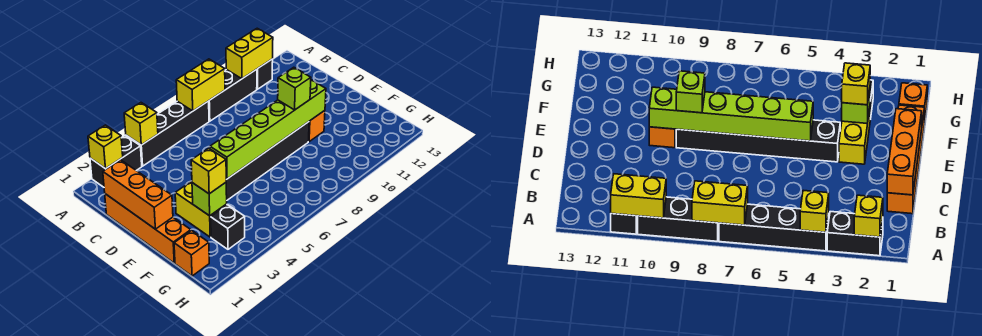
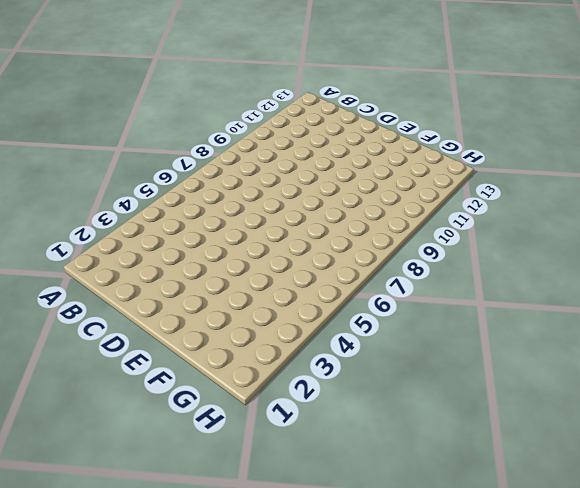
none -> black brick A2:A3 level 1
none -> black brick A4:A7 level 1
none -> black brick A8:A10 level 1

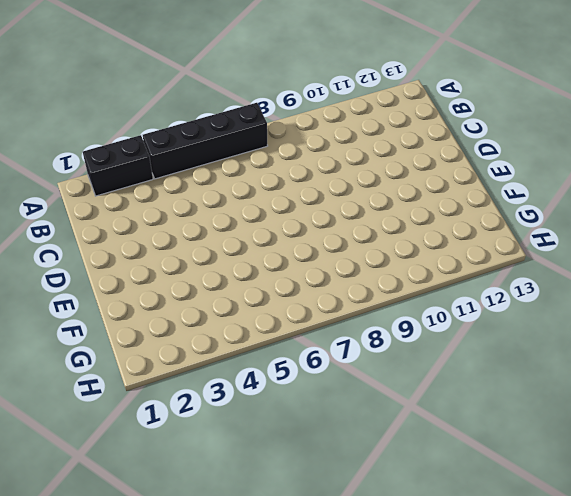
none -> black brick A8:A10 level 1
none -> black brick A11 level 1
none -> orange brick C1:F1 level 1

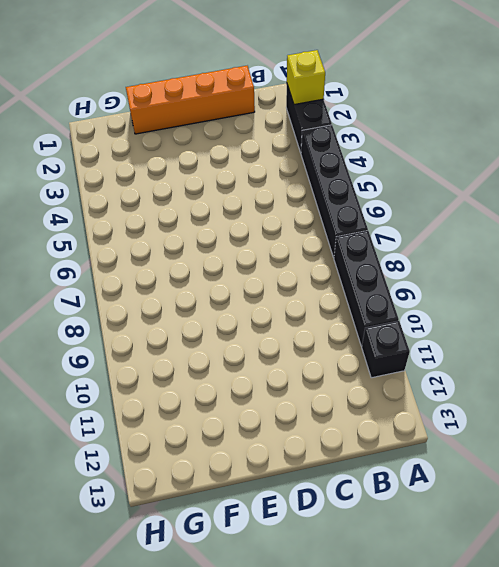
none -> yellow brick E3:F3 level 1
none -> black brick E4:E9 level 1
none -> orange brick E10 level 1

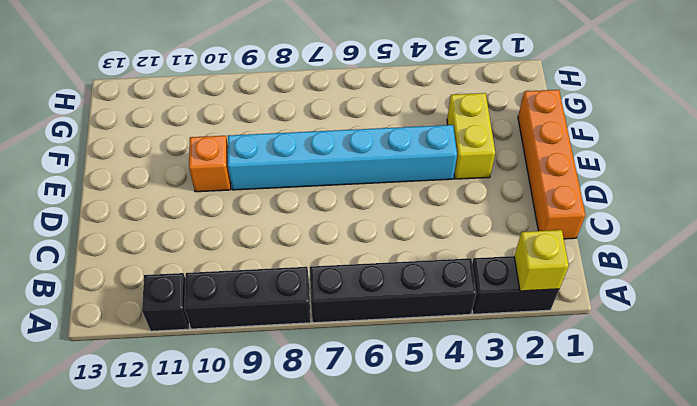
cyan brick E4:E9 level 1 -> black brick E4:E9 level 1
none -> orange brick G1 level 1
none -> black brick G3 level 1
none -> yellow brick A4 level 2

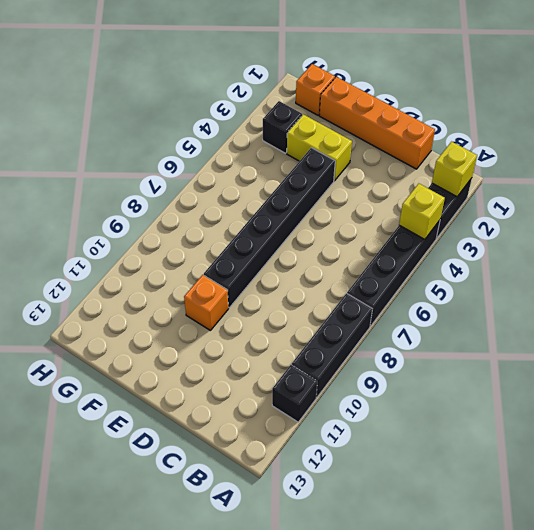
none -> yellow brick A7:A8 level 2
none -> yellow brick A10:A11 level 2
none -> orange brick C1:E1 level 2

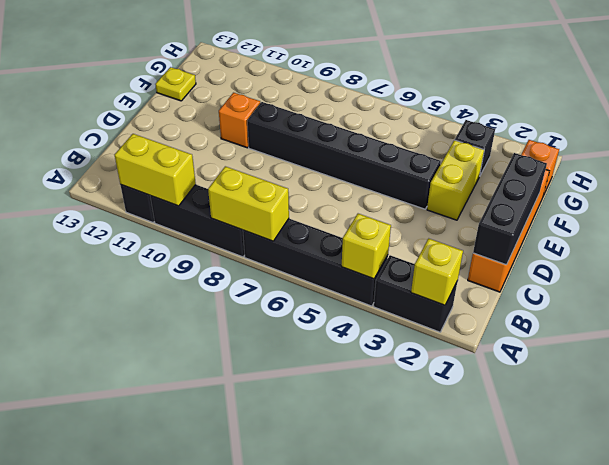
black brick C1:E1 level 2 -> orange brick C1:E1 level 2
yellow plate F13 level 1 -> none
none -> lime brick E5:E10 level 2
none -> lime brick F3 level 2
none -> lime brick E9 level 3

